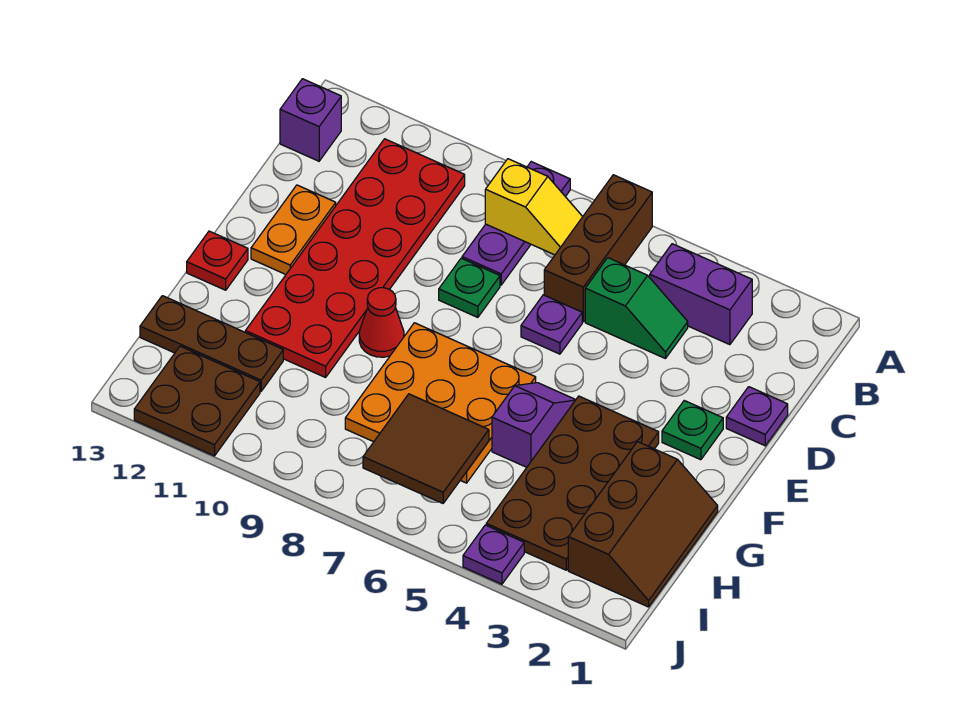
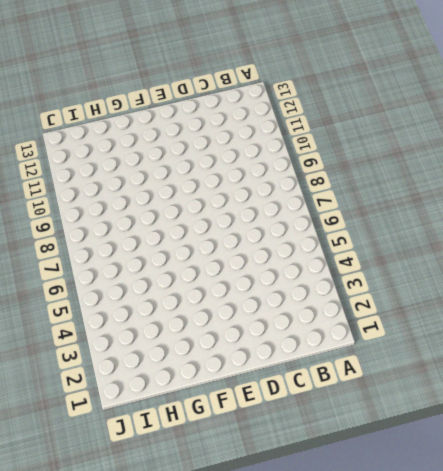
none -> brown brick A6:C6 level 1
none -> purple plate A8:C8 level 1
none -> purple brick B3:B4 level 1

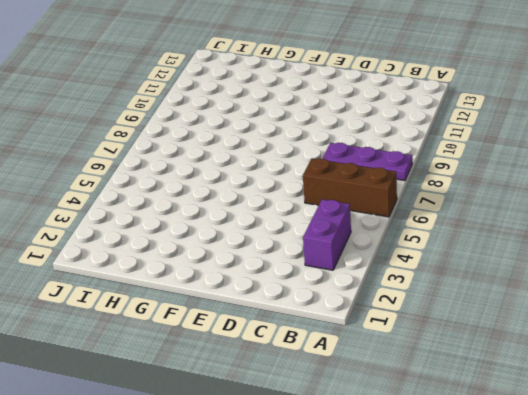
none -> red plate B10:G11 level 1
none -> purple brick B13 level 1
none -> green slope C4:C5 level 1 top 5

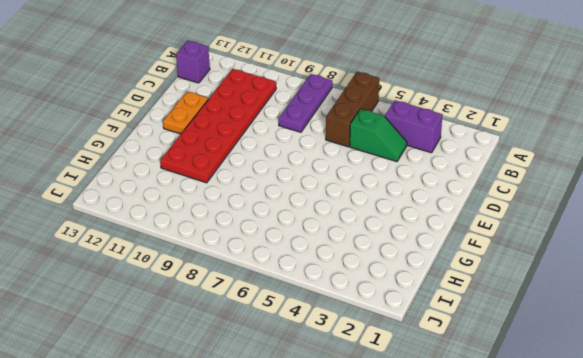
none -> purple plate D1 level 1
none -> purple plate D6 level 1
none -> green plate D8 level 1

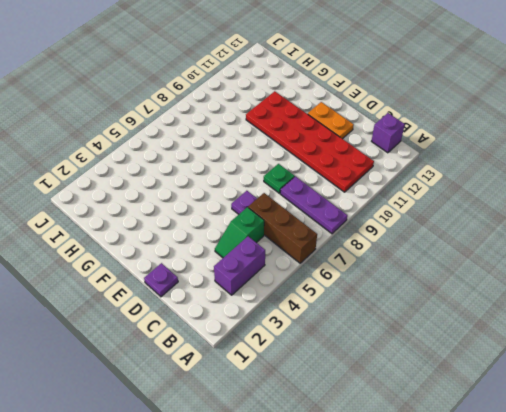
none -> green plate E2 level 1
none -> brown plate F3:I4 level 1
none -> purple slope F5:G5 level 1 top G

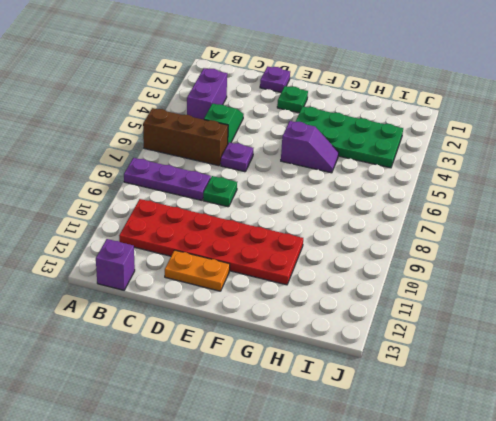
green plate F3:I4 level 1 -> brown plate F3:I4 level 1
purple slope F5:G5 level 1 top F -> purple slope F5:G5 level 1 top G
none -> orange plate F6:H8 level 1
none -> red cone F9 level 1
none -> red plate F13 level 1

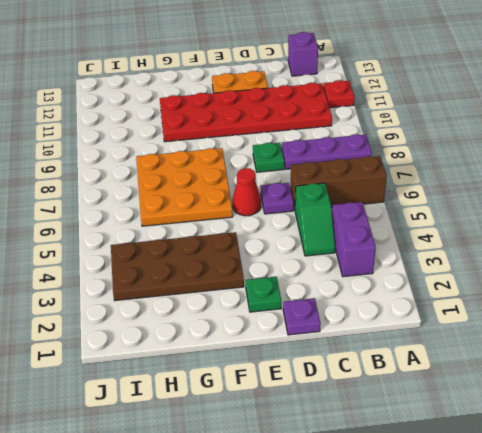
red plate A11 level 1 -> red plate F13 level 1
red cone E6 level 1 -> red cone F9 level 1
none -> purple slope F5:G5 level 1 top G
none -> brown slope G1:I2 level 1 top 2
none -> brown plate H11:H13 level 1

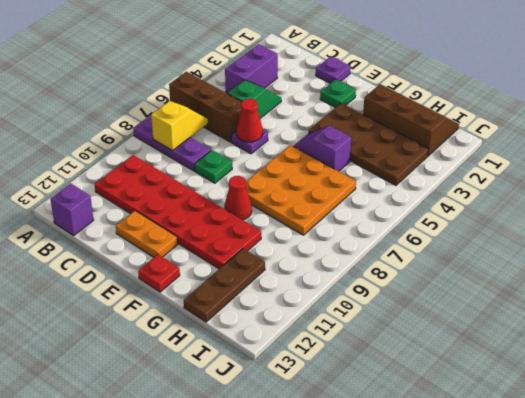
red cone D6 level 2 -> none
none -> brown plate I11:J12 level 1
none -> purple plate J4 level 1
none -> brown tile H6:I7 level 2

